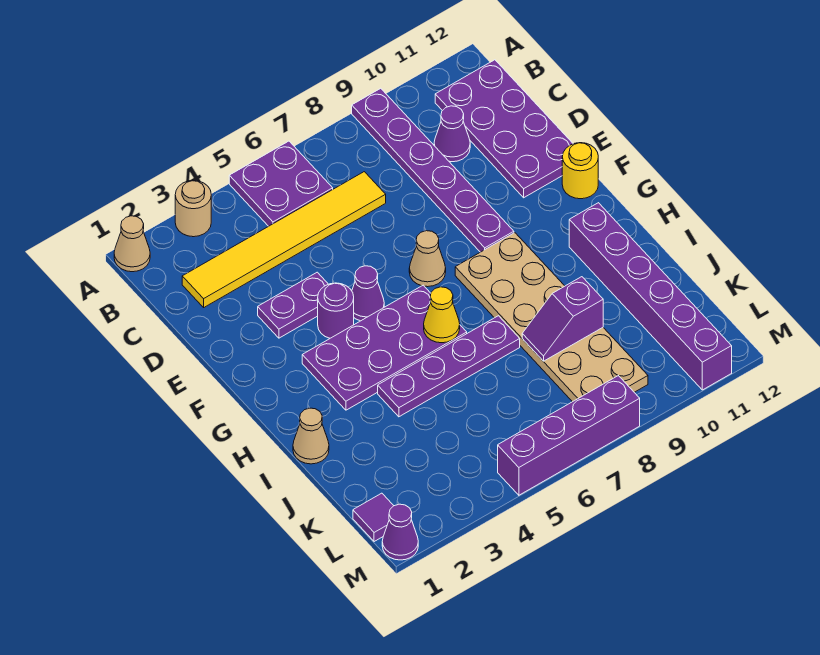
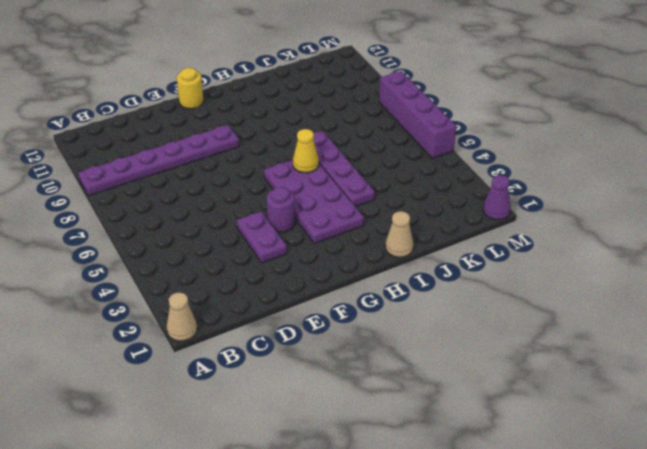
none -> tan round brick A3 level 1
none -> purple plate A5:B6 level 1
none -> purple plate B11:E12 level 1

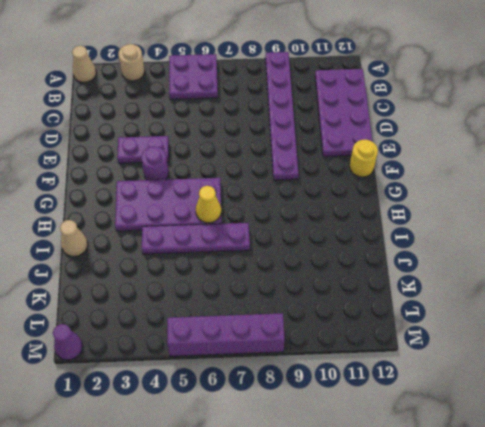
none -> yellow tile C2:C7 level 1
none -> purple cone C10 level 1
none -> purple cone F5 level 1

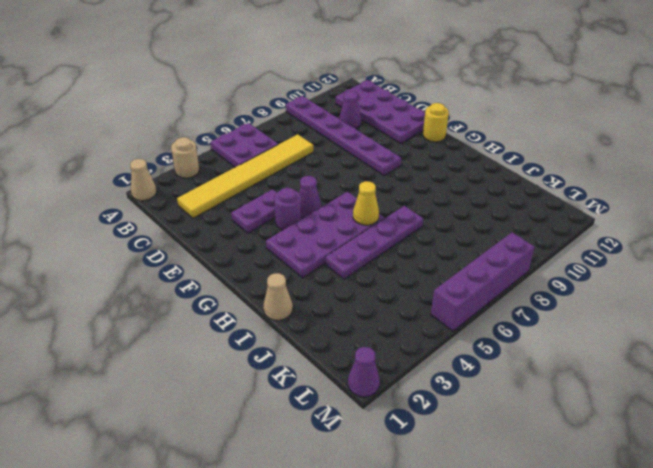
none -> tan cone F7 level 1
none -> tan plate G8:L9 level 1
none -> purple brick H11:M11 level 1

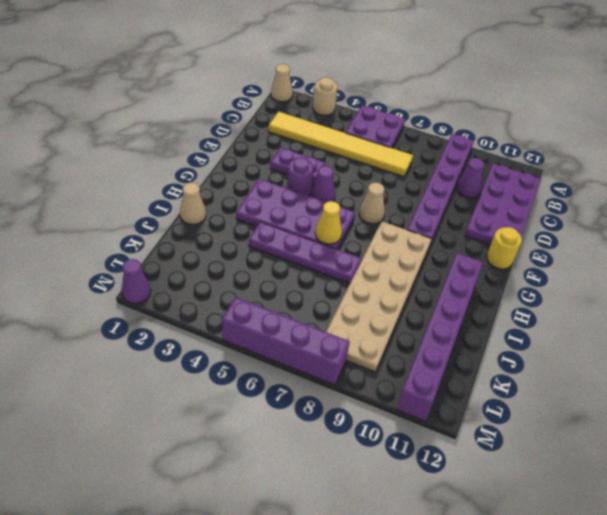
none -> purple tile L1 level 1
none -> purple slope J8:J9 level 2 top 9

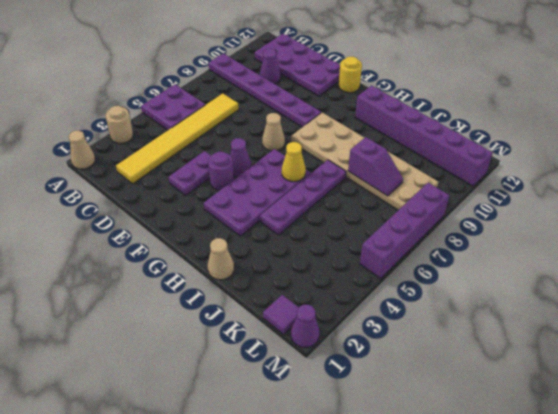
purple slope J8:K8 level 2 top J -> purple slope J8:J9 level 2 top 9

